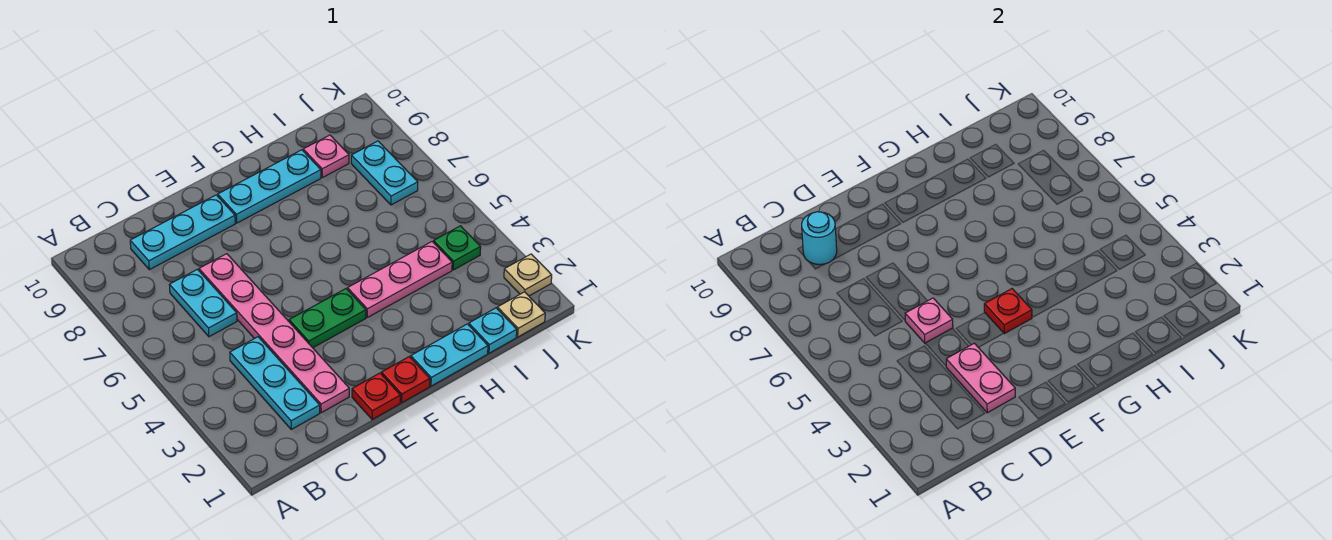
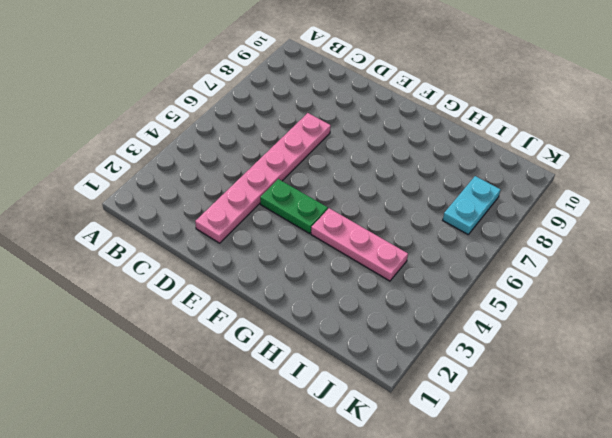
none -> cyan plate C2:C4 level 1
none -> cyan plate C6:C7 level 1
none -> cyan plate C9:E9 level 1

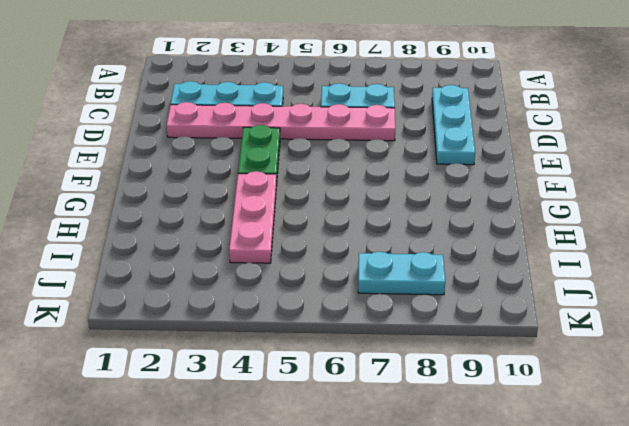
none -> red plate E1 level 1
none -> red plate F1 level 1
none -> cyan plate F9:H9 level 1

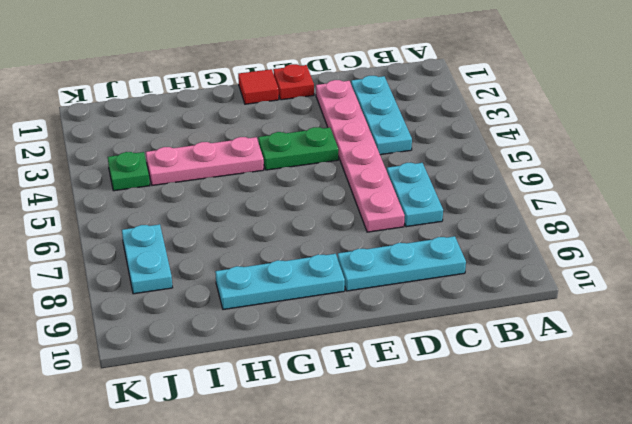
red tile F1 level 1 -> red plate F1 level 1
none -> cyan plate G1:H1 level 1
none -> cyan plate I1 level 1
none -> pink plate I9 level 1

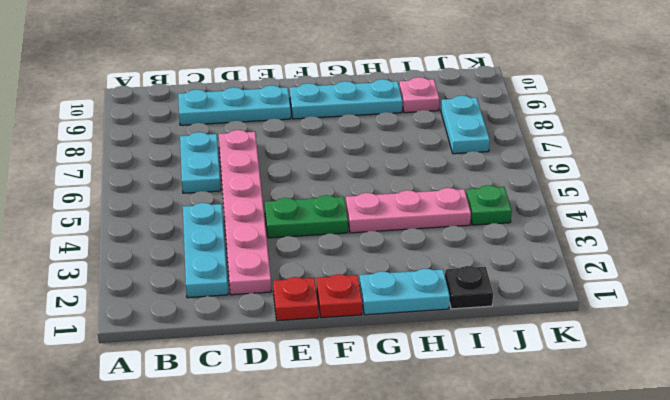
black plate I1 level 1 -> cyan plate I1 level 1
none -> tan plate J1 level 1
none -> tan plate K2 level 1
none -> cyan round brick C9 level 2

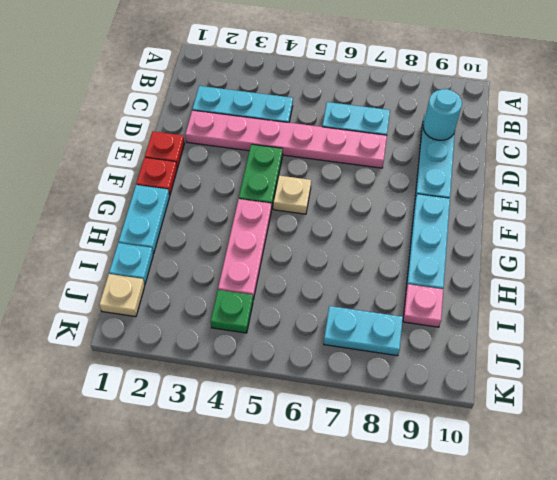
tan plate F5 level 1 -> tan plate K2 level 1
none -> pink plate D2:D3 level 2
none -> pink plate D5 level 2
none -> red plate F4 level 2

